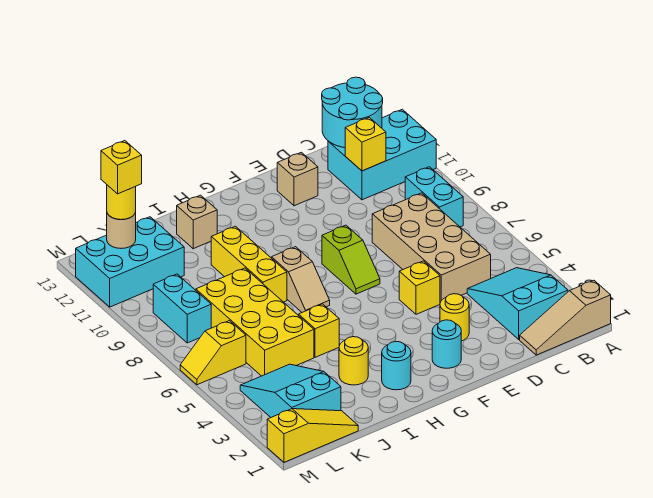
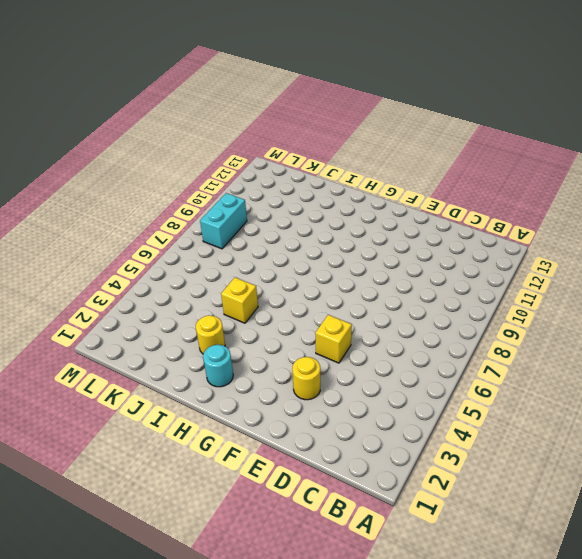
none -> tan slope A1:C1 level 1 top A
none -> cyan brick A11:C12 level 1
none -> cyan slope B2:C4 level 1 top 2

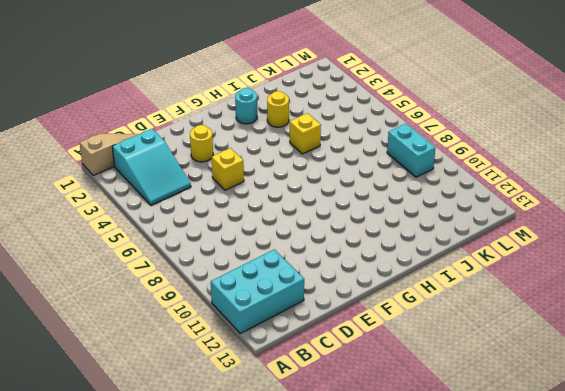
none -> cyan brick B8:B9 level 1
none -> tan brick C5:D8 level 1
none -> tan brick E12 level 1

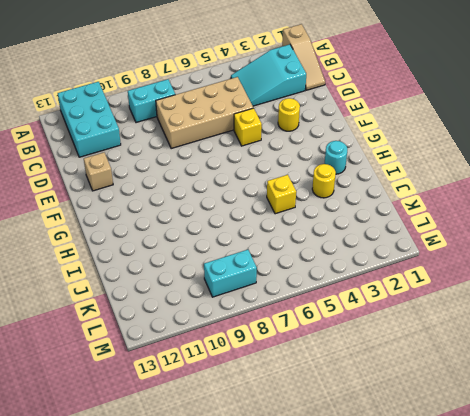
none -> cyan round brick F2 level 1
none -> lime slope F7:F8 level 1 top 8
none -> tan slope H7:H8 level 1 top 8

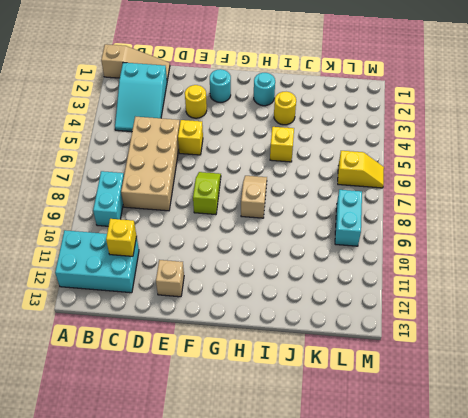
none -> yellow brick I8:I10 level 1
none -> tan brick I12 level 1
none -> yellow brick J5:K8 level 1

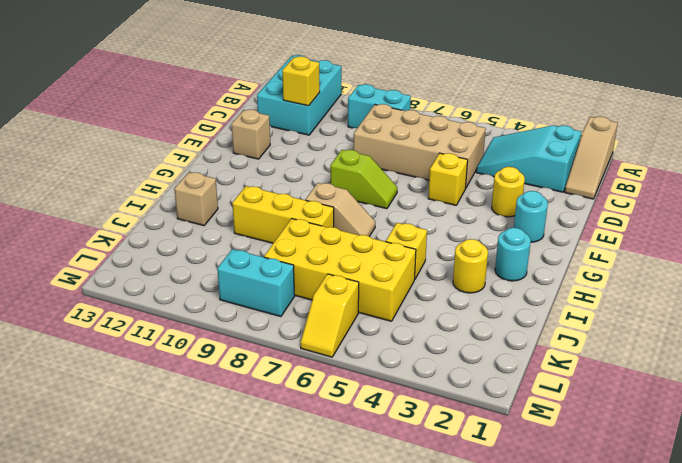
none -> yellow slope K1:M1 level 1 top M
none -> cyan slope K2:L4 level 1 top 2
none -> cyan brick K11:M12 level 1

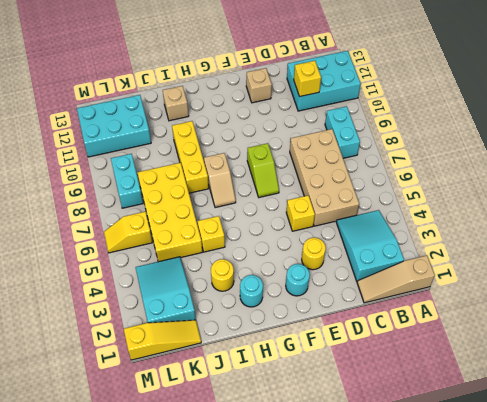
none -> cyan round brick B12:C13 level 2
none -> tan round brick L12 level 2
none -> yellow round brick L12 level 3

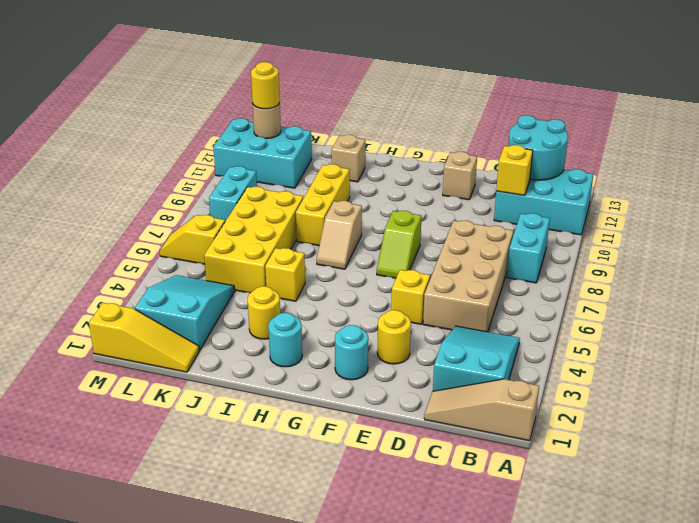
none -> yellow brick L12 level 4

